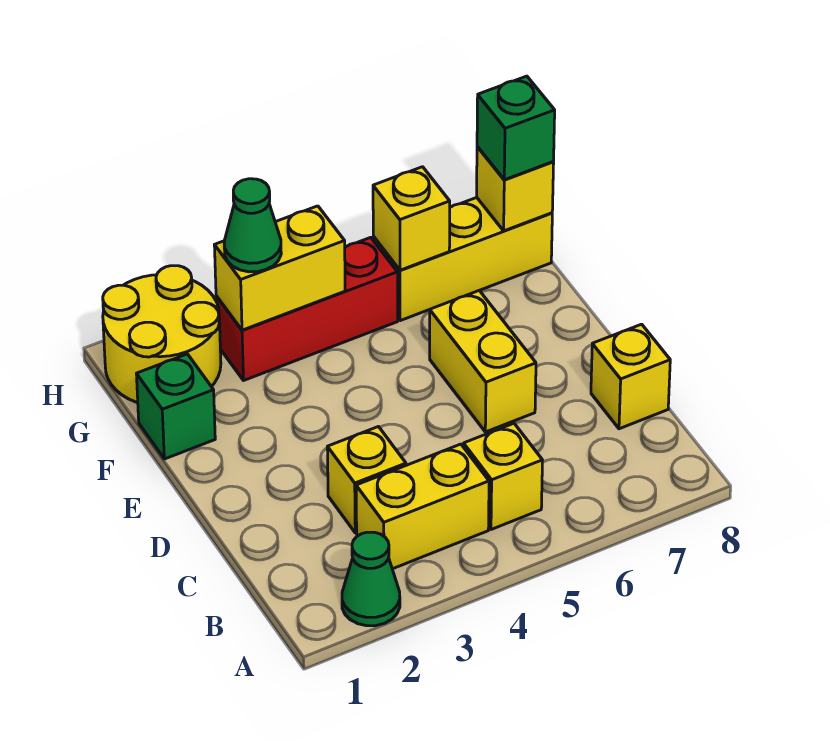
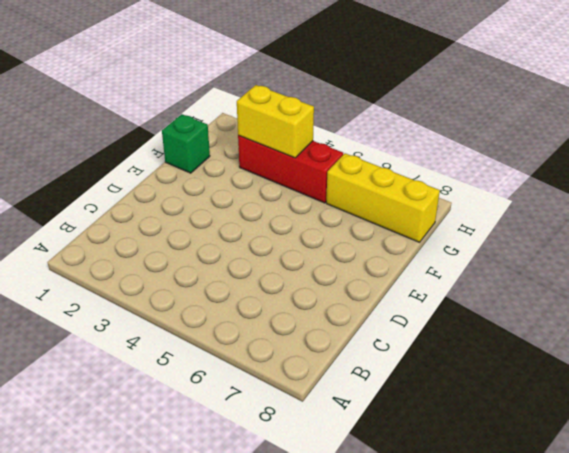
none -> green cone A2 level 1
none -> yellow brick B3:B4 level 1
none -> yellow brick B5 level 1

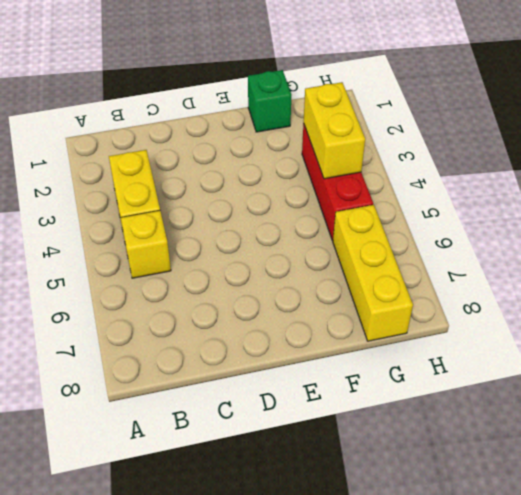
none -> green cone A2 level 1
none -> yellow brick C3 level 1
none -> yellow brick C8 level 1

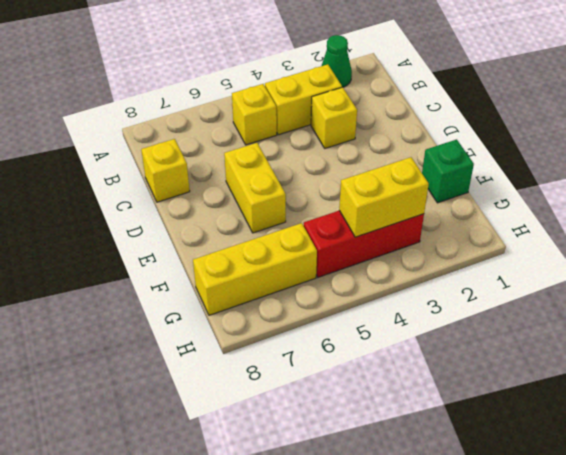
none -> yellow round brick G1:H2 level 1
none -> yellow brick G6 level 2
none -> yellow brick G8 level 2

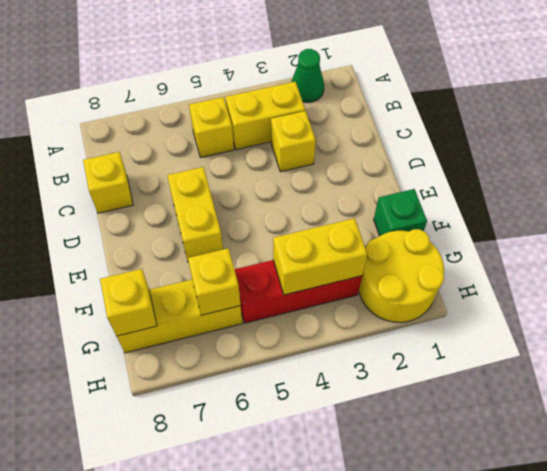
none -> green cone G3 level 3
none -> green brick G8 level 3

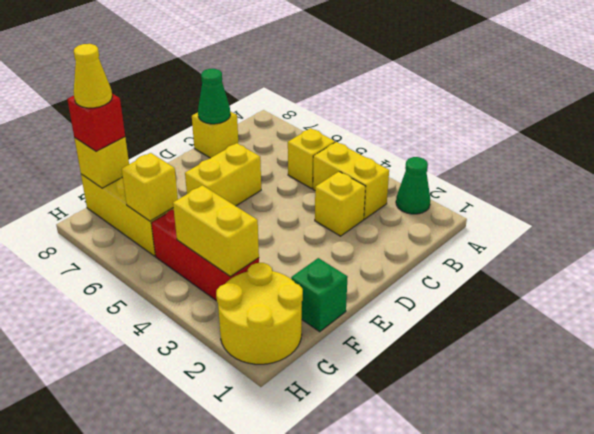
green cone C8 level 2 -> green cone G3 level 3
red brick G8 level 3 -> green brick G8 level 3
yellow cone G8 level 4 -> none

